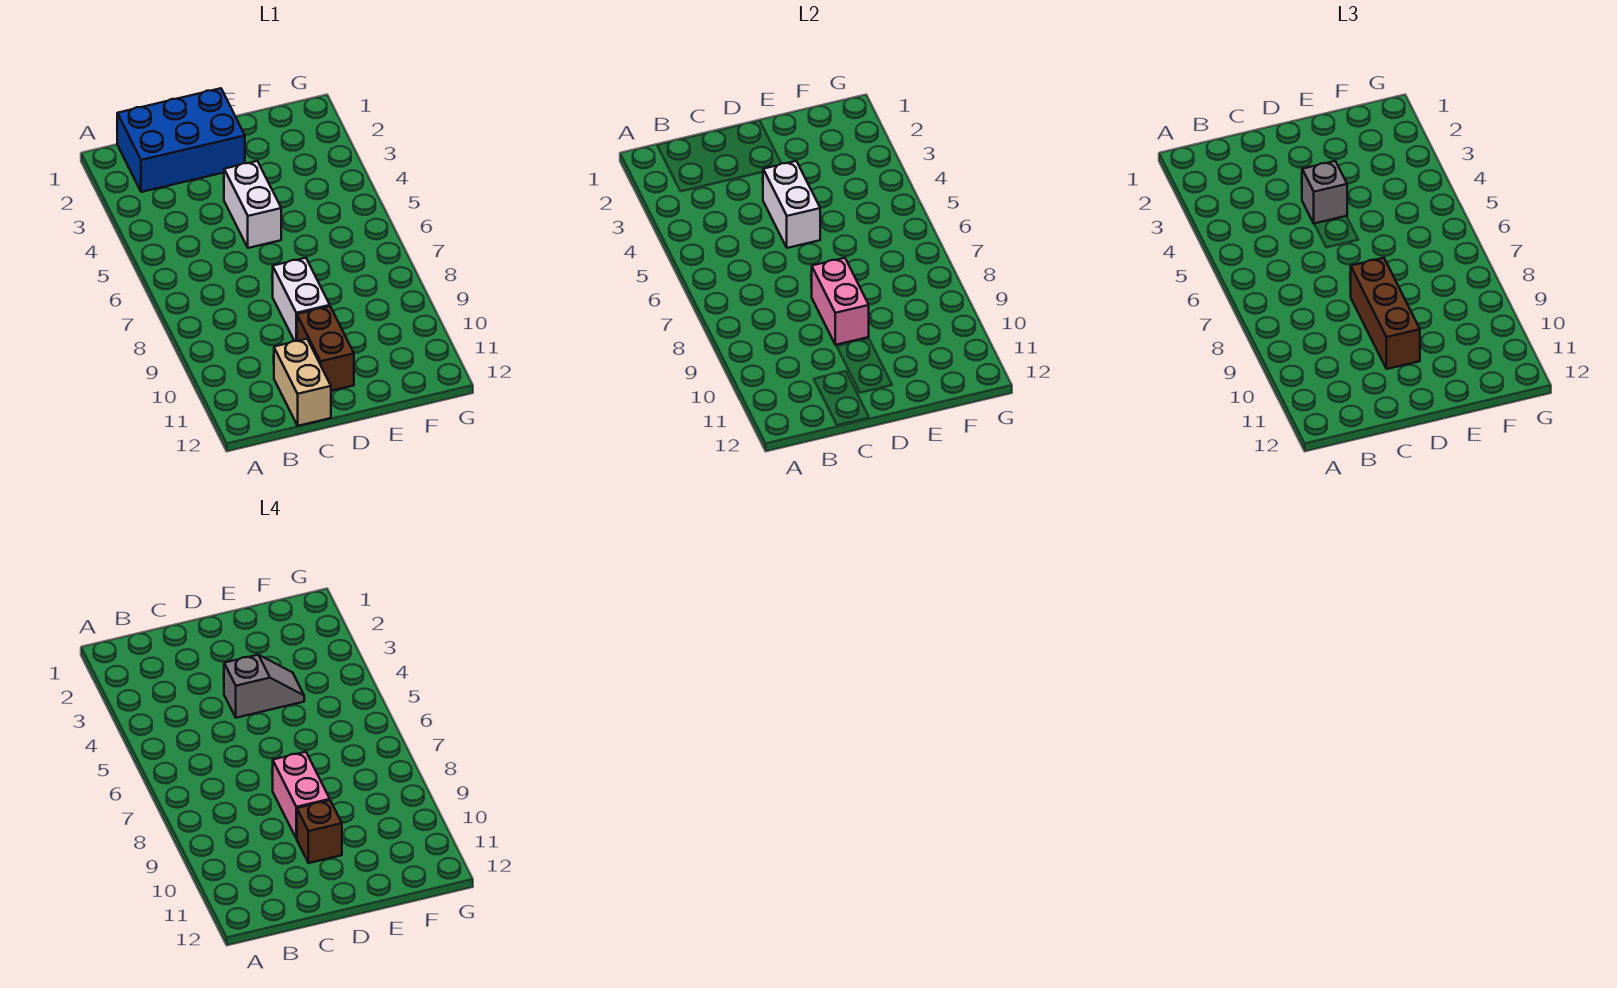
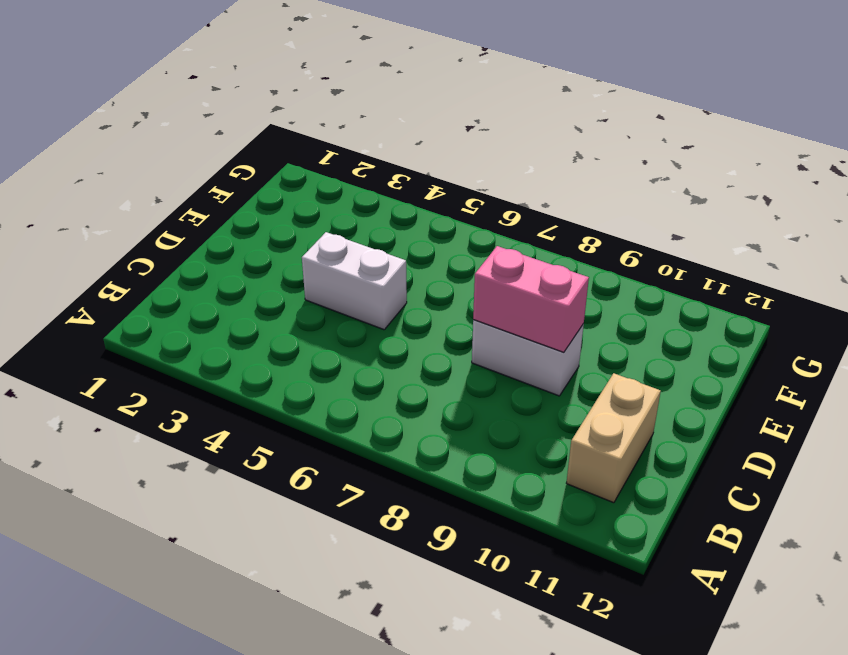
tan brick B11:C11 level 1 -> tan brick C11:C12 level 1
none -> blue brick B1:D2 level 1
none -> brown brick D10:D11 level 1
none -> white brick D4:D5 level 2

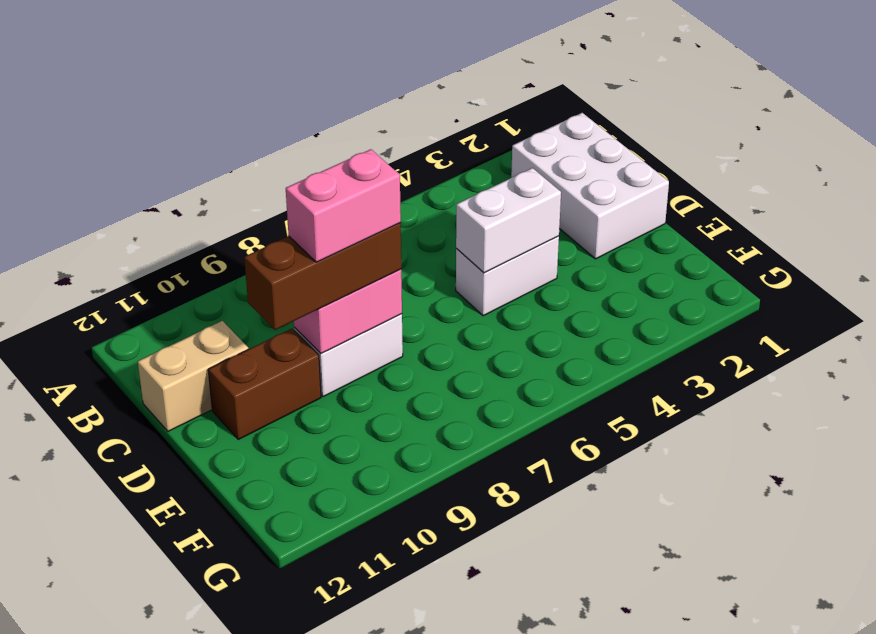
white brick B1:D2 level 1 -> blue brick B1:D2 level 1
none -> grey brick D4 level 3
none -> grey slope D4:E4 level 4 top D
none -> brown brick D10 level 4

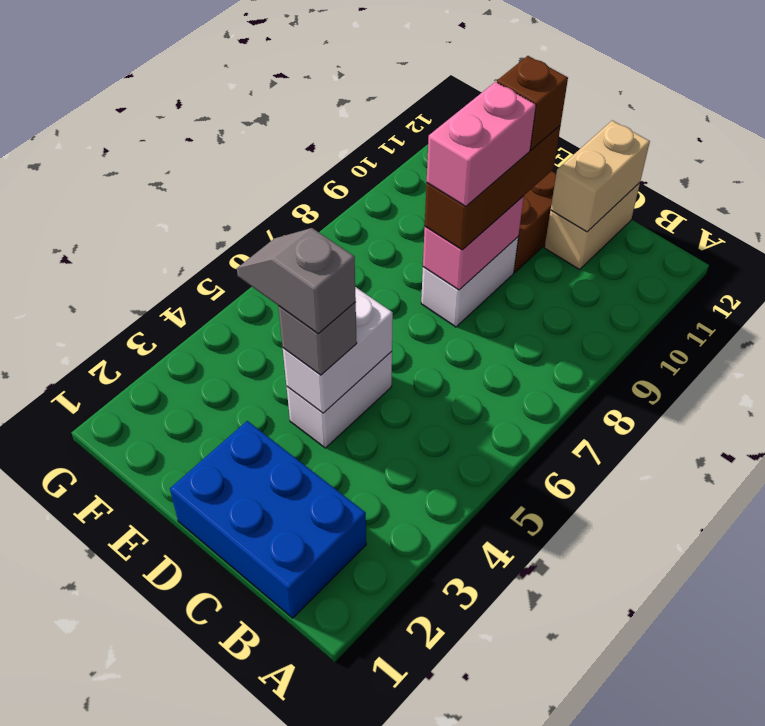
tan brick C11:C12 level 2 -> none

